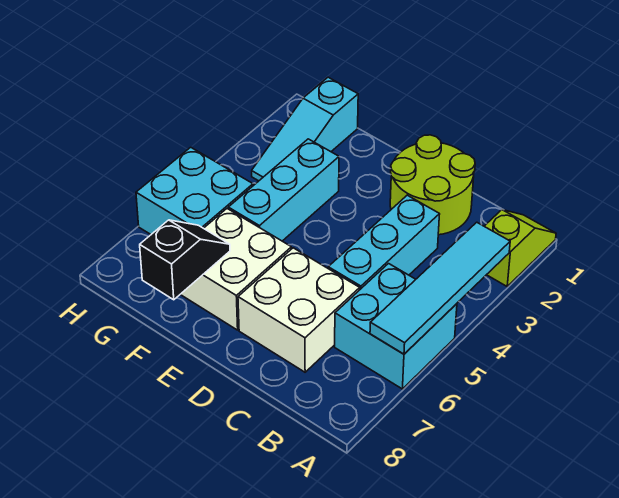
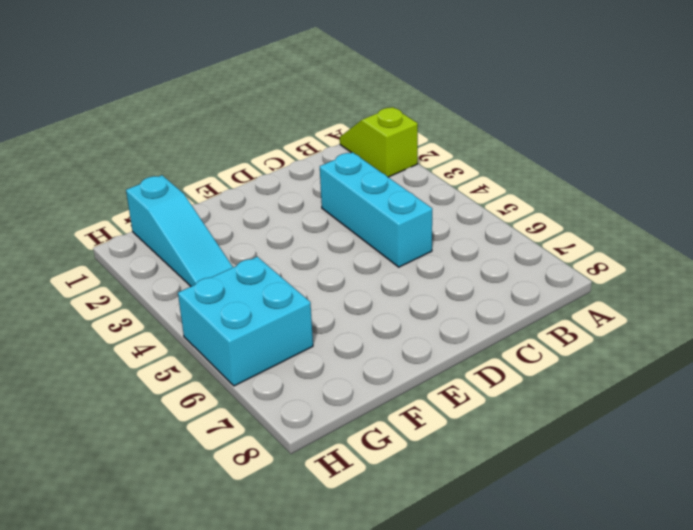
none -> cyan brick A5:B6 level 1
none -> lime round brick C1:D2 level 1

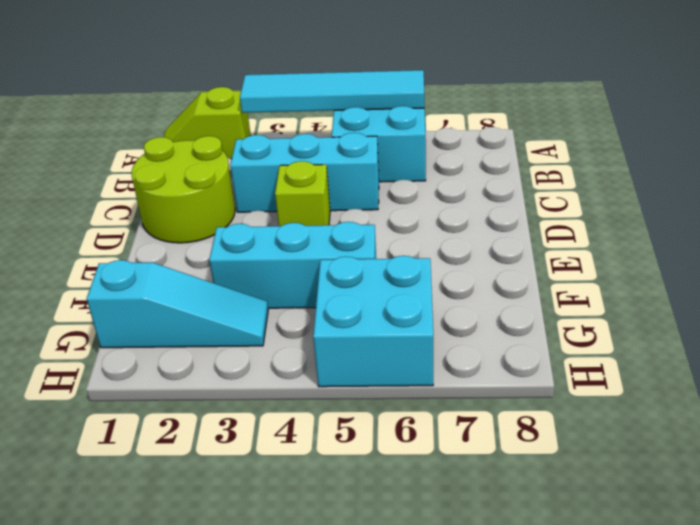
lime brick D4 level 1 -> none
none -> white brick C6:D7 level 1
none -> white brick E6:F7 level 1

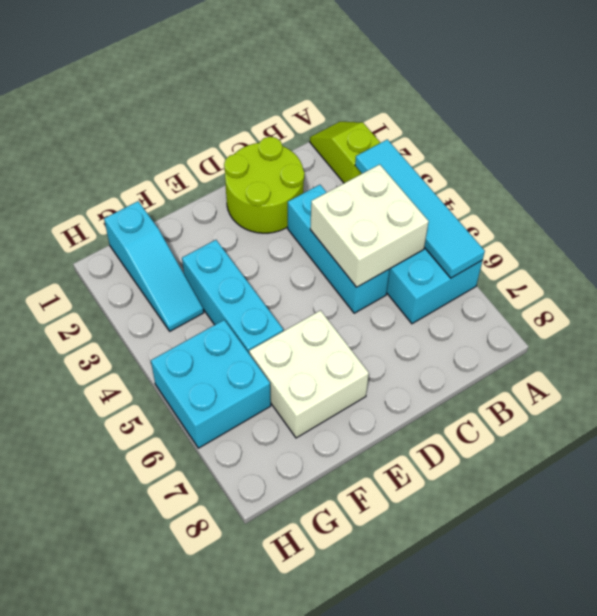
white brick B4:C5 level 2 -> white brick C6:D7 level 1
none -> black slope F7:F8 level 2 top 8

